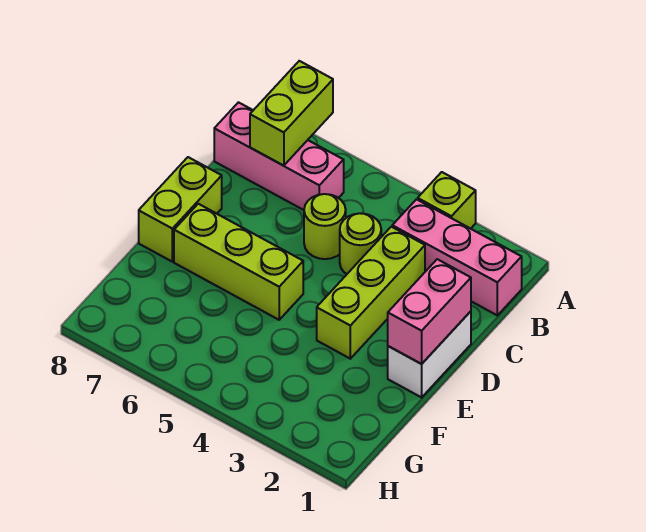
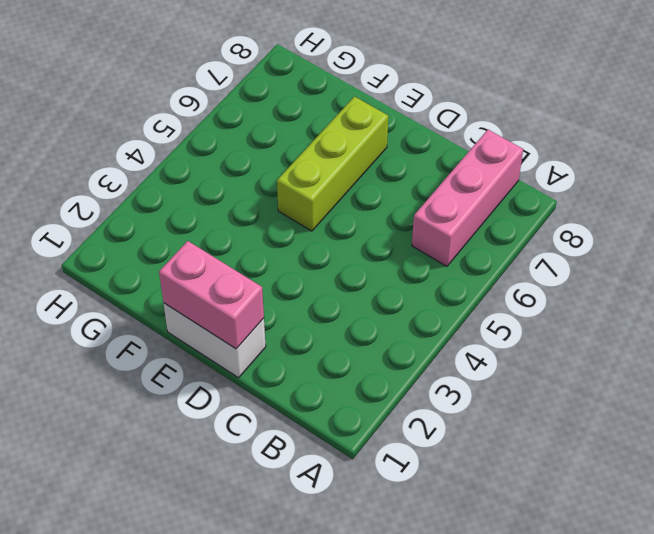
none -> lime brick A3 level 1
none -> pink brick B1:B3 level 1

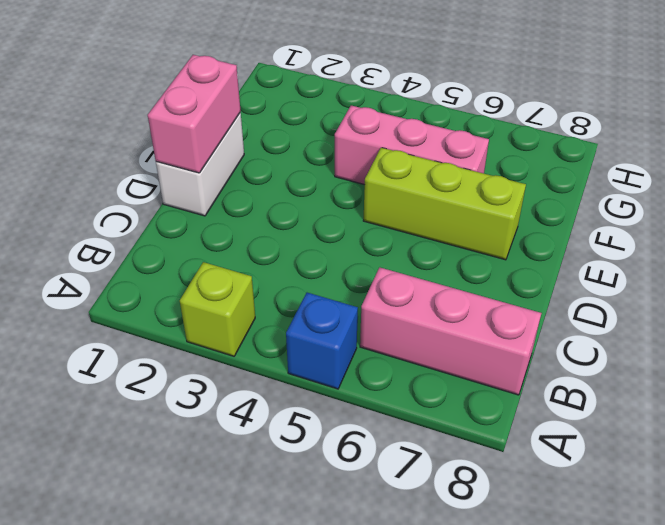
blue brick A5 level 1 -> none
pink brick F4:F6 level 1 -> pink brick B1:B3 level 1
none -> lime brick C3:E3 level 1
none -> lime round brick C4 level 1

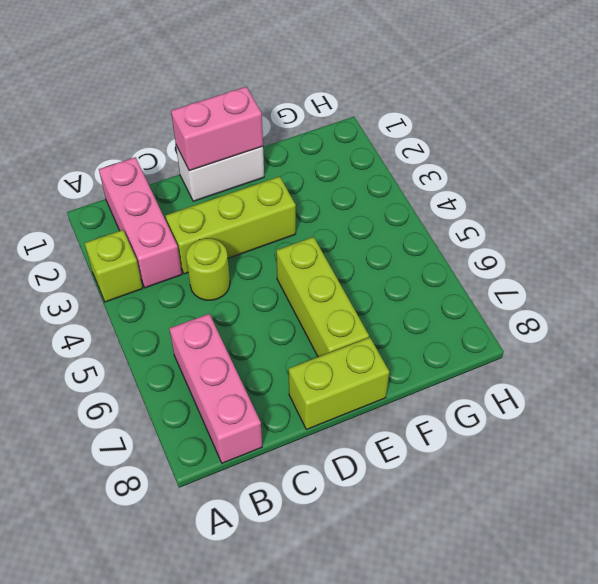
none -> lime round brick C5 level 1
none -> lime brick A7:B7 level 2

